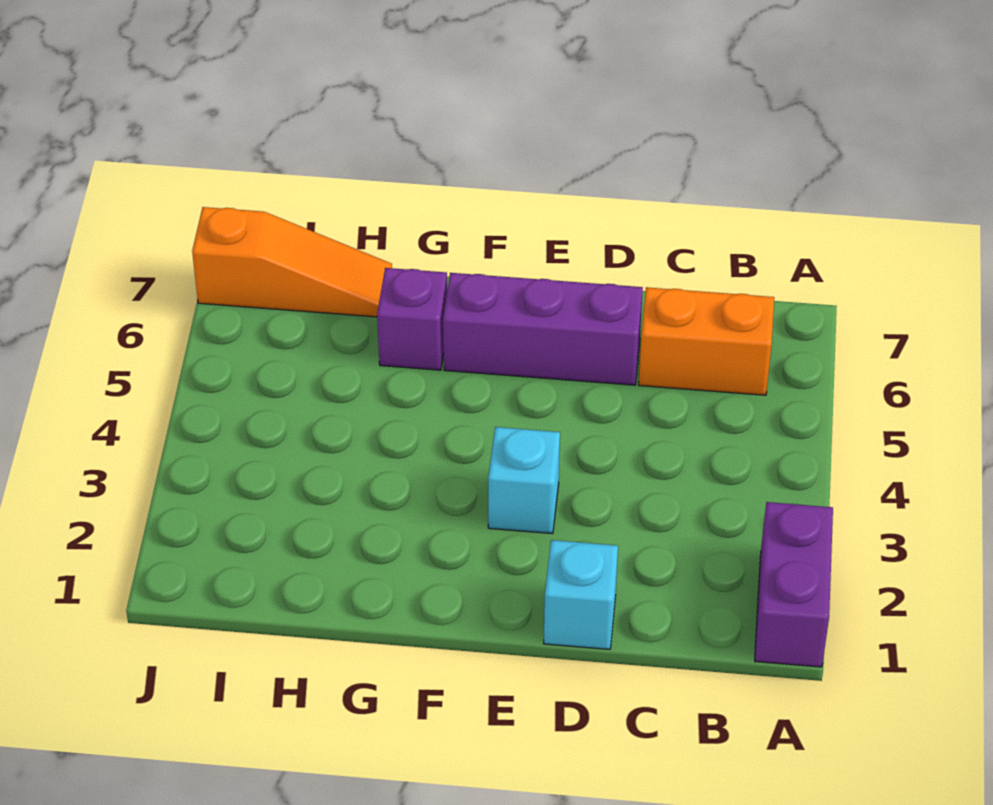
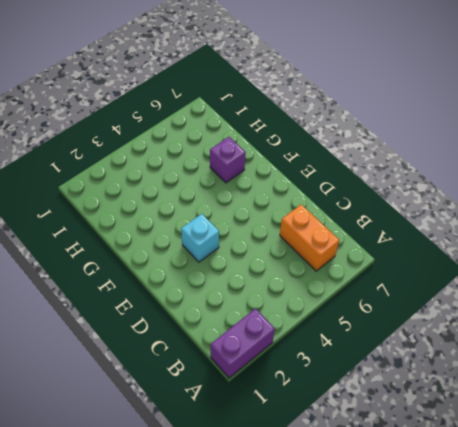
none -> cyan brick D1 level 1
none -> purple brick D6:F6 level 1

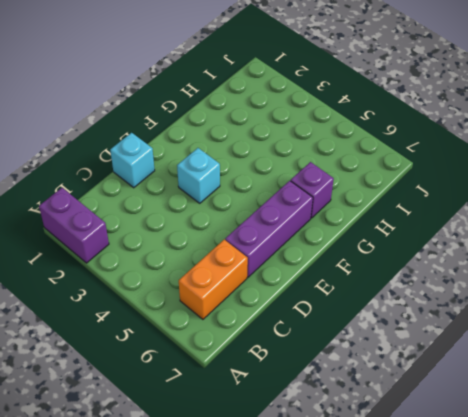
none -> orange slope H7:J7 level 1 top J

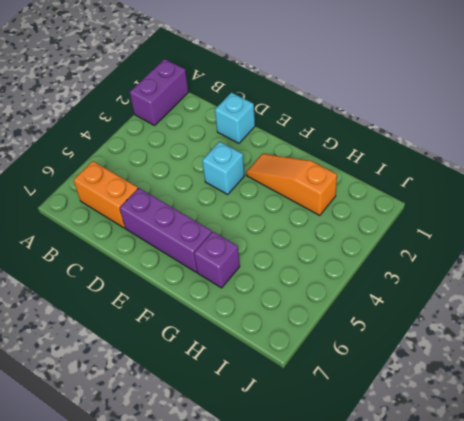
orange slope F2:H2 level 1 top H -> orange slope H7:J7 level 1 top J

